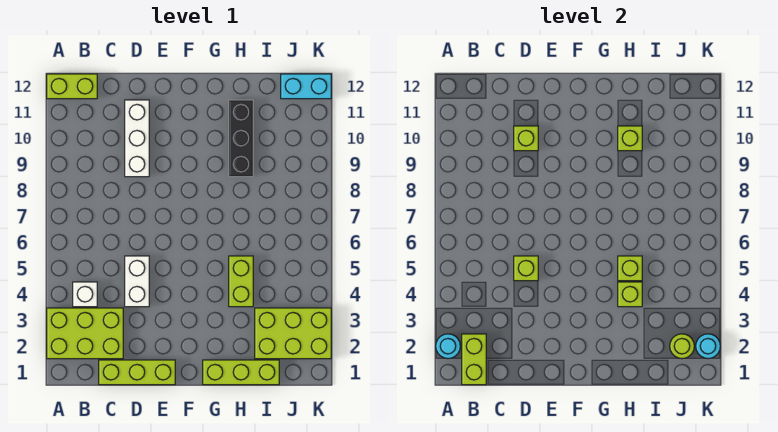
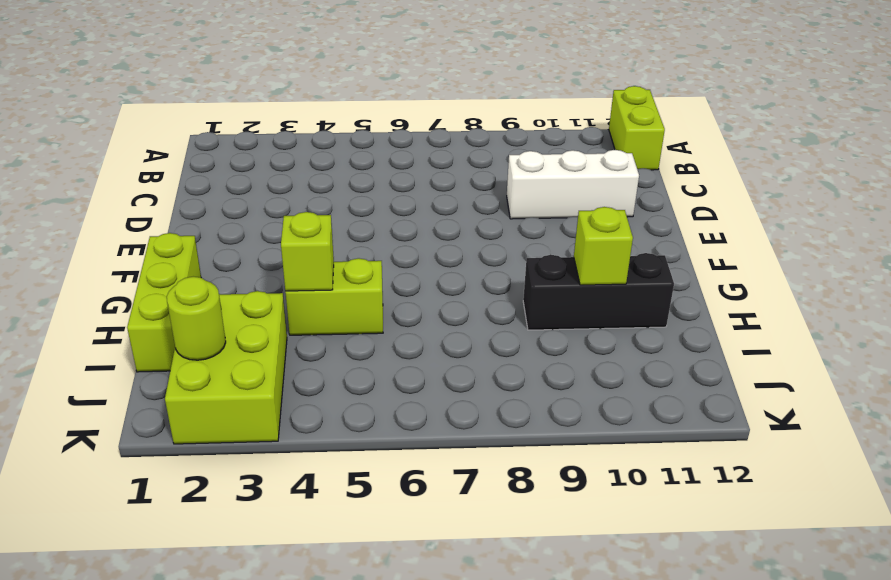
none -> lime brick A2:C3 level 1
none -> white brick B4 level 1
none -> lime brick C1:E1 level 1

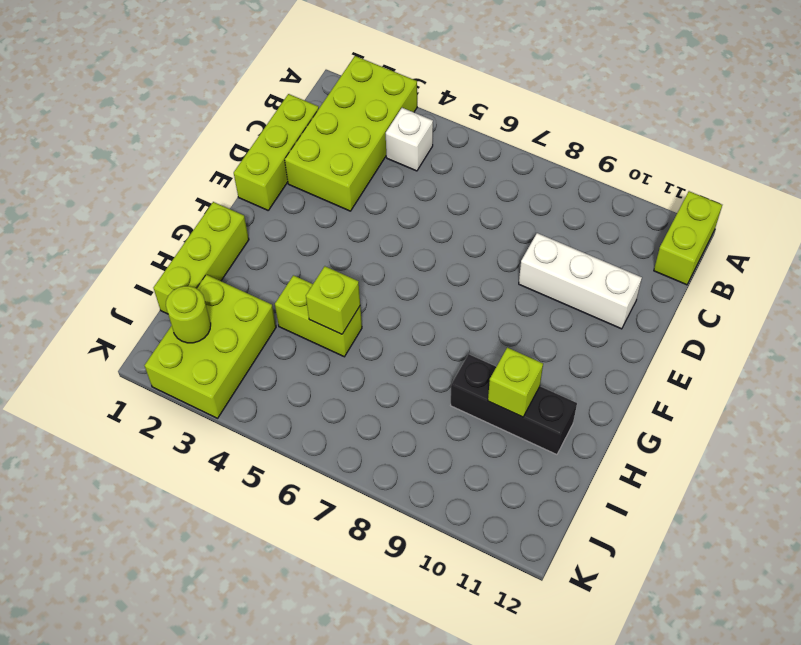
lime brick A2:D3 level 1 -> lime brick A2:C3 level 1
none -> white brick D4:D5 level 1
none -> cyan brick J12:K12 level 1
none -> cyan round brick A2 level 2

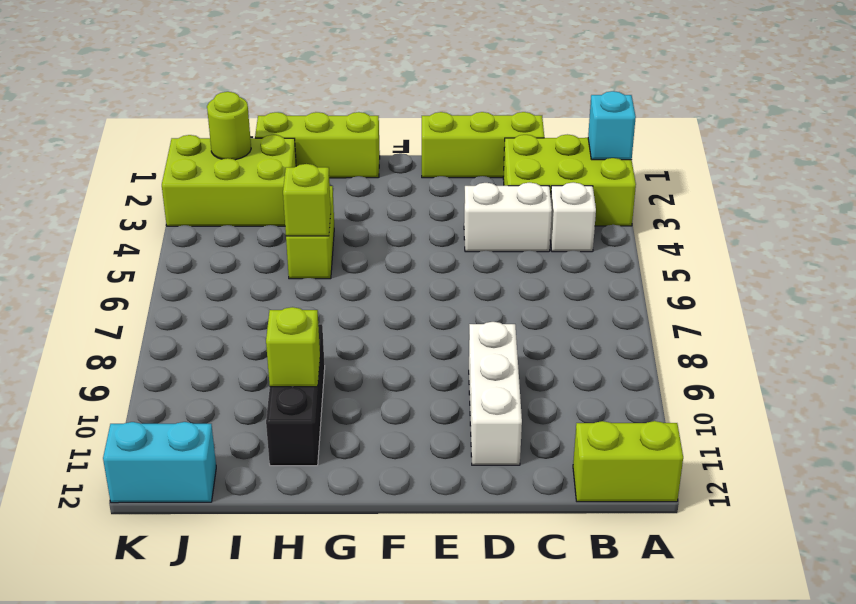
cyan brick A2 level 2 -> cyan round brick A2 level 2
white brick C4:D4 level 1 -> white brick D4:D5 level 1
none -> lime brick B1:B2 level 2
none -> lime brick D5 level 2
none -> lime brick D10 level 2

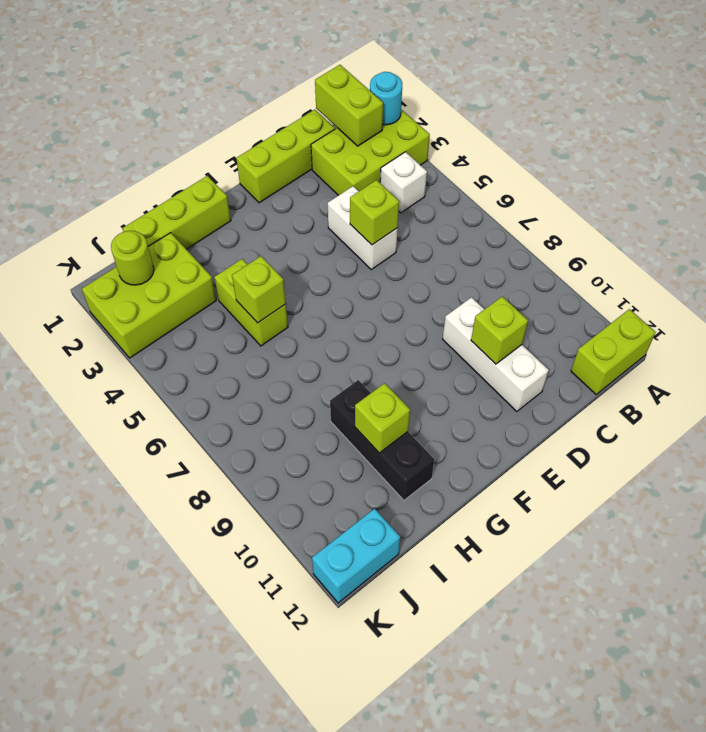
none -> lime brick H4 level 2
none -> cyan round brick K2 level 2

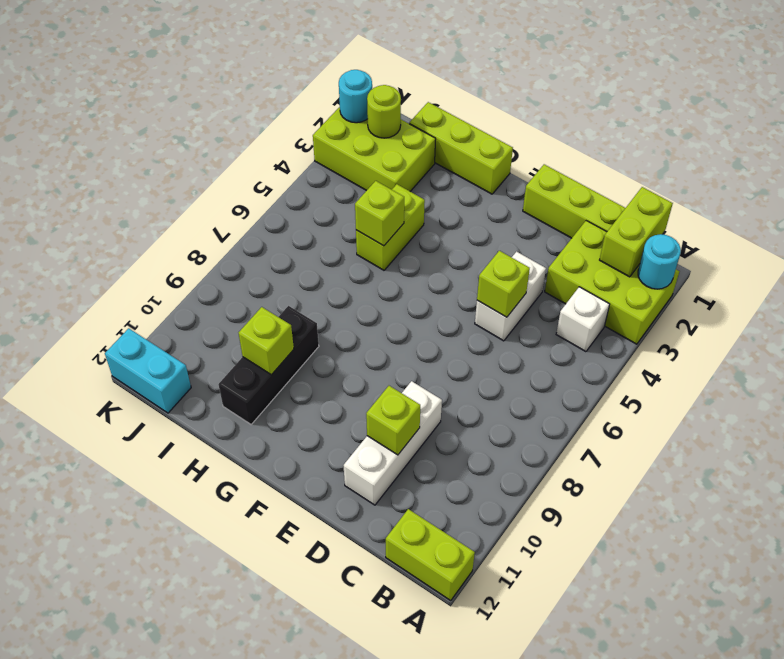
none -> lime brick H4 level 2

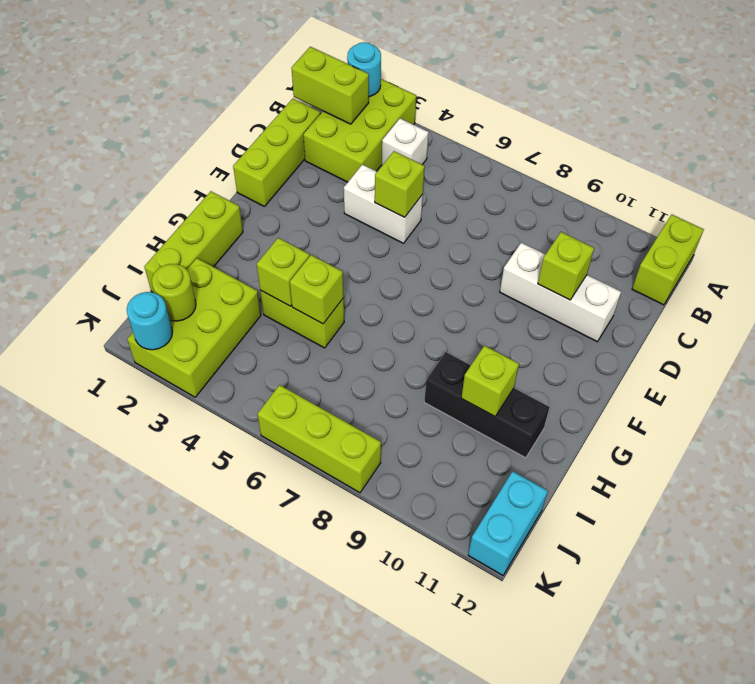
lime brick K6:K8 level 1 -> none

